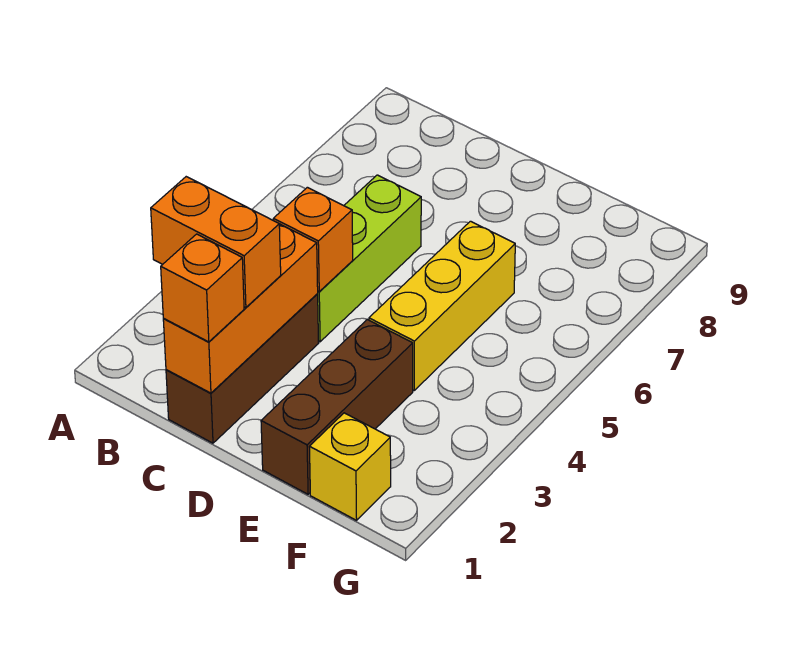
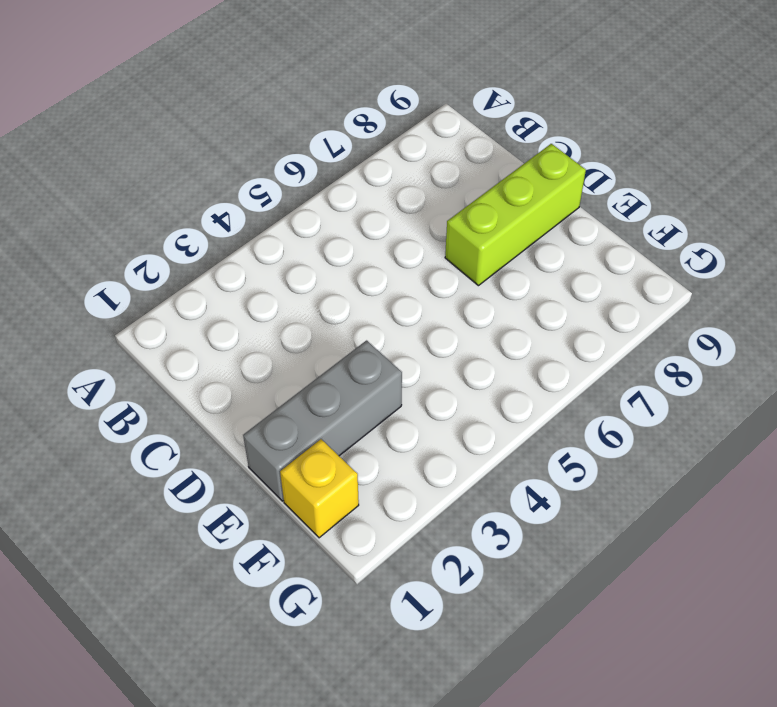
lime brick D7:D9 level 1 -> lime brick C4:C6 level 1
grey brick E1:E3 level 1 -> brown brick E1:E3 level 1
none -> brown brick C1:C3 level 1
none -> yellow brick E4:E6 level 1

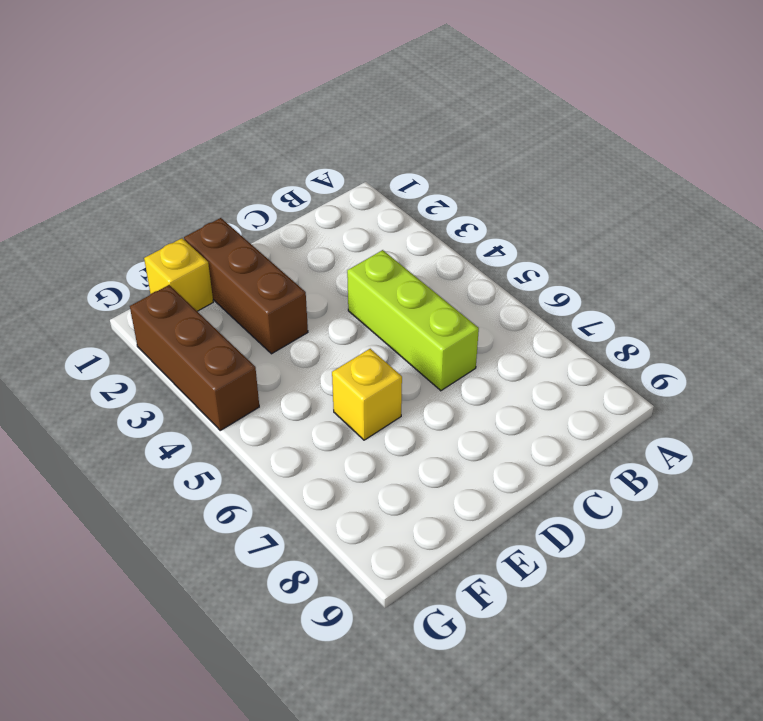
yellow brick E6 level 1 -> yellow brick E4:E6 level 1
brown brick G2:G4 level 1 -> brown brick C1:C3 level 1
none -> orange brick C1:C3 level 2
none -> orange brick C4 level 2

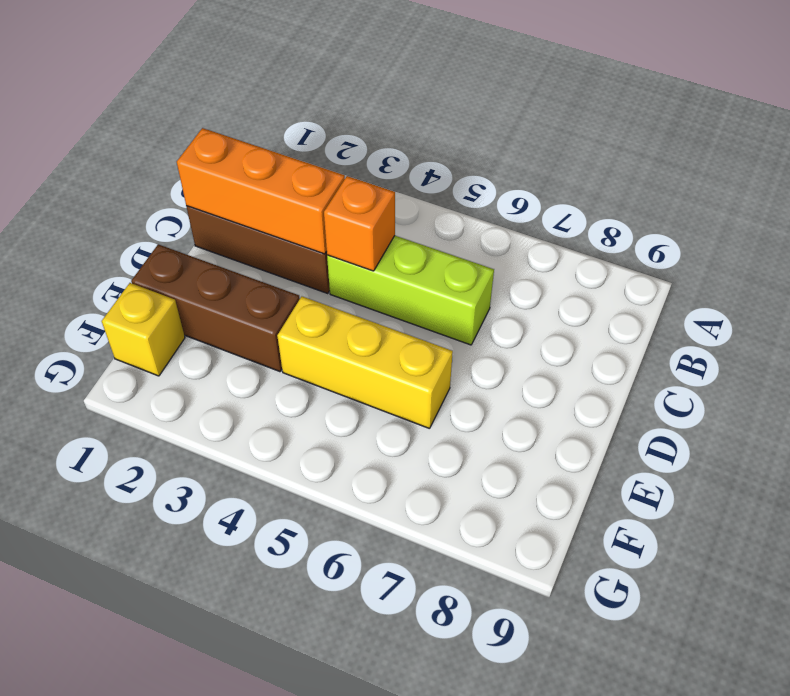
none -> orange brick B2:C2 level 3
none -> orange brick C1 level 3

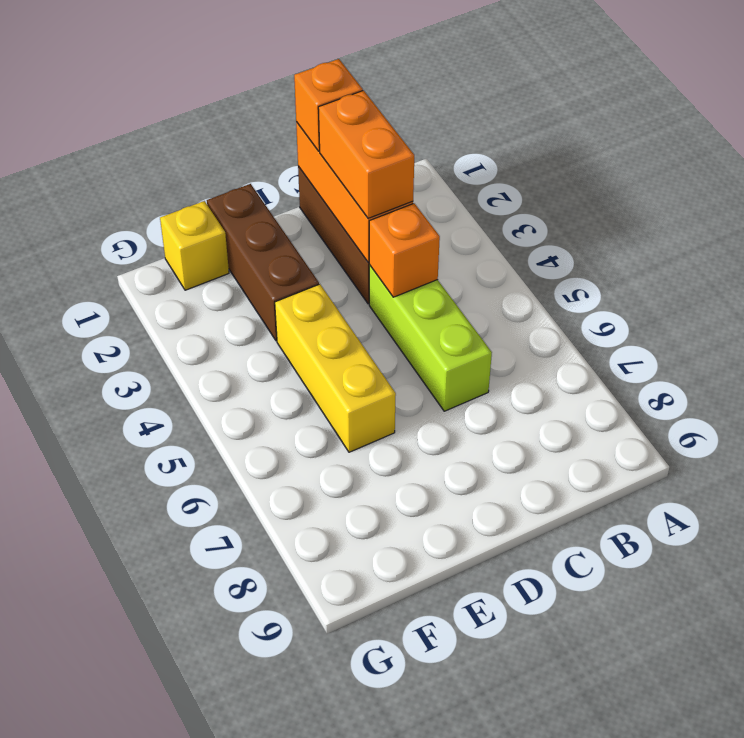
orange brick C2:C3 level 3 -> orange brick B2:C2 level 3

